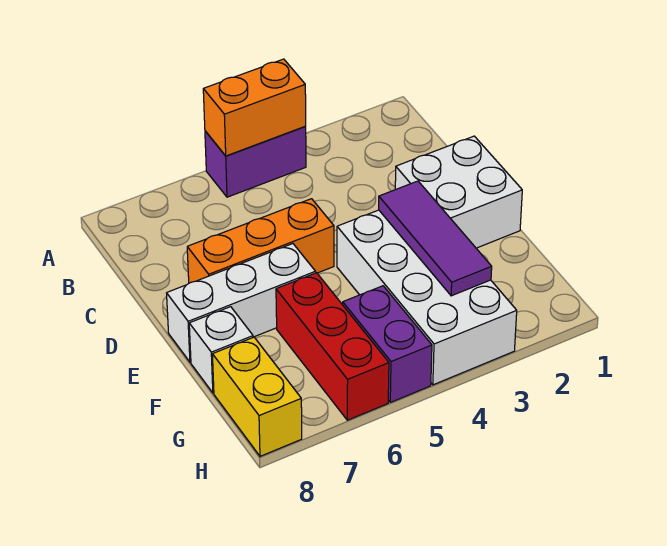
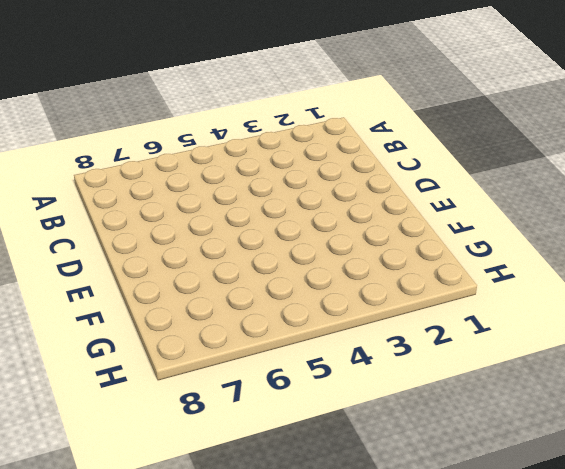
none -> purple brick A4:A5 level 1
none -> white brick D1:E2 level 1

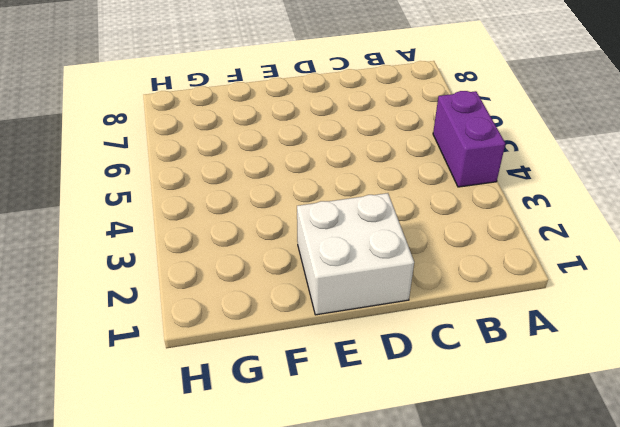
none -> orange brick D5:D7 level 1
none -> white brick E3:H4 level 1

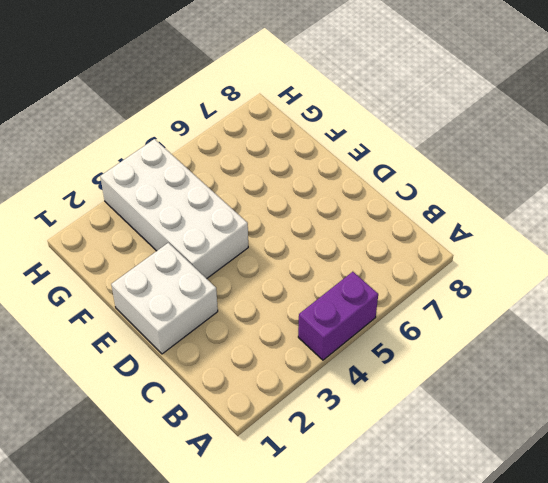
none -> orange brick D5:D7 level 1
none -> white brick E6:E8 level 1

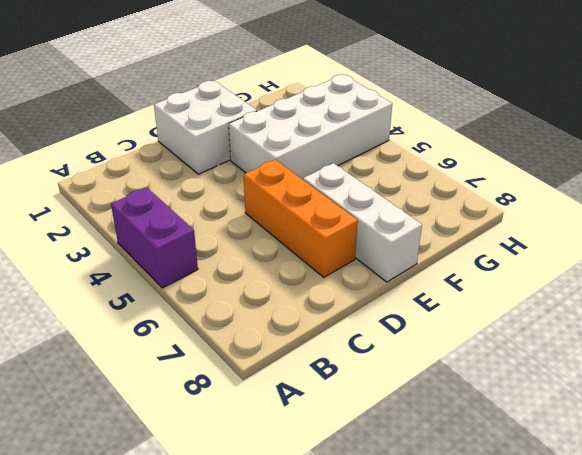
none -> red brick F6:H6 level 1
none -> white brick F8 level 1

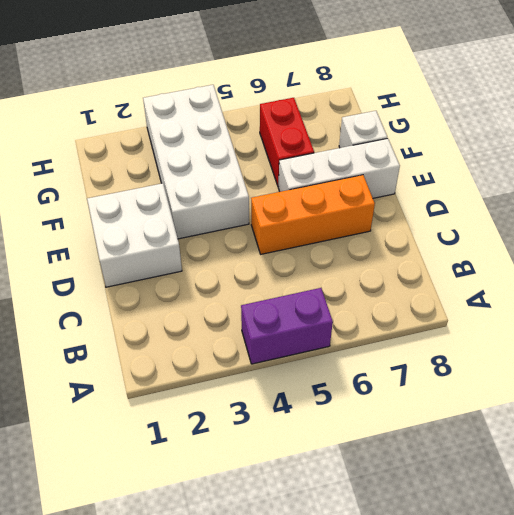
red brick F6:G6 level 1 -> red brick F6:H6 level 1
none -> purple brick G5:H5 level 1
none -> yellow brick G8:H8 level 1

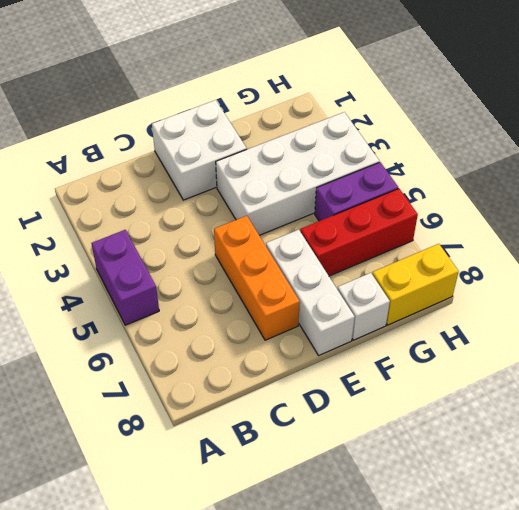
none -> orange brick A4:A5 level 2
none -> purple tile E3:G3 level 2

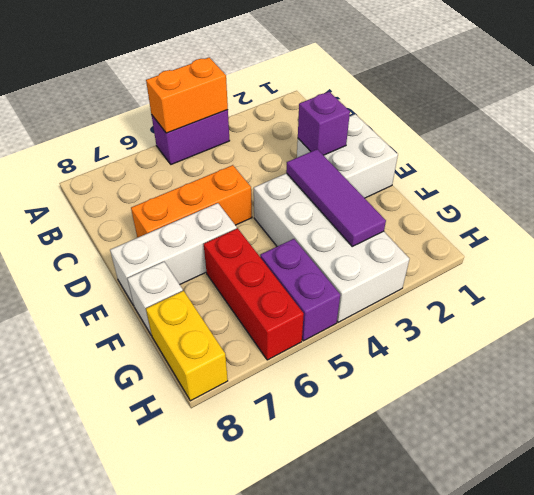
purple brick D2 level 2 -> none

